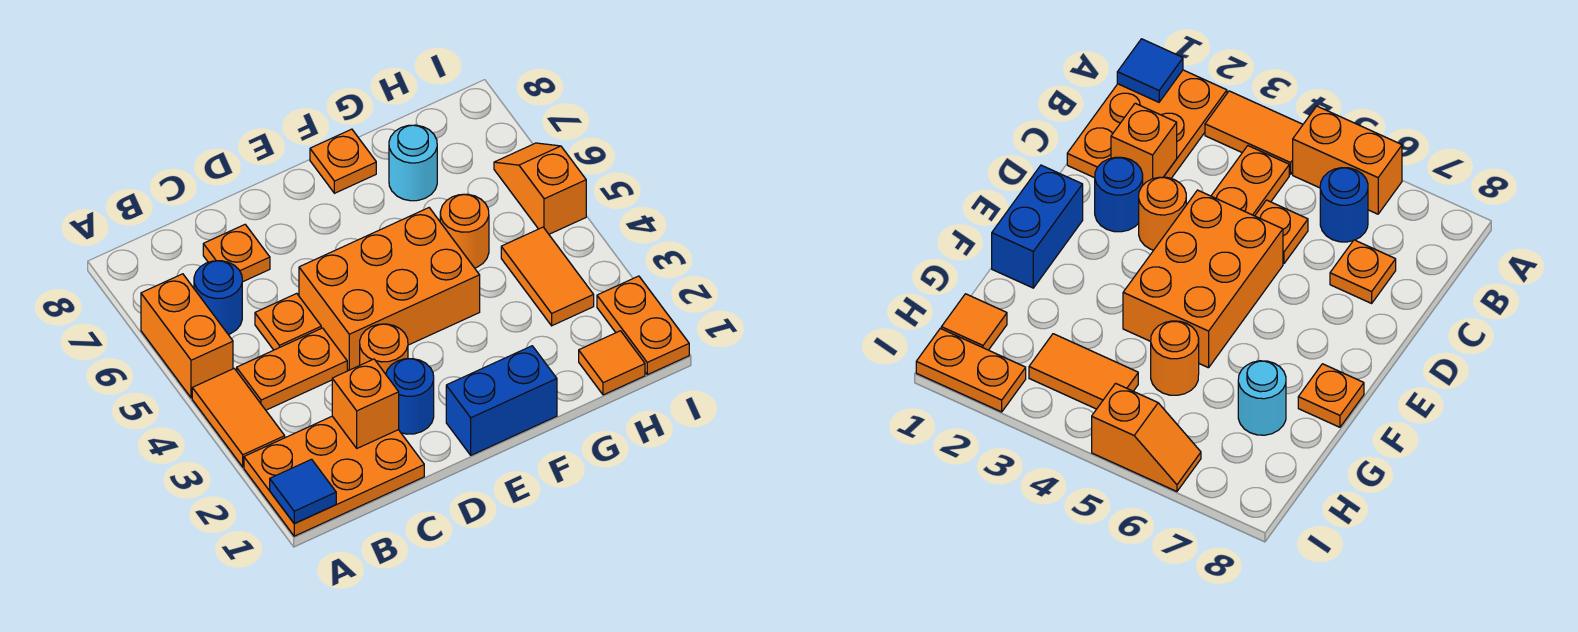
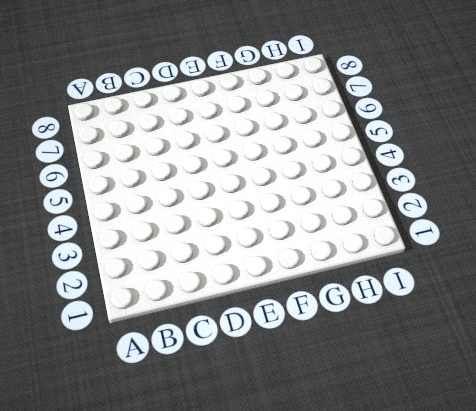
none -> orange plate A1:C2 level 1
none -> orange tile A3:A4 level 1
none -> orange brick A5:A6 level 1

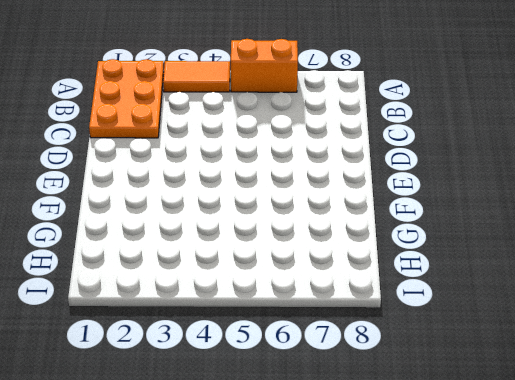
none -> orange plate B4:C4 level 1
none -> blue round brick B6 level 1
none -> orange plate C5 level 1

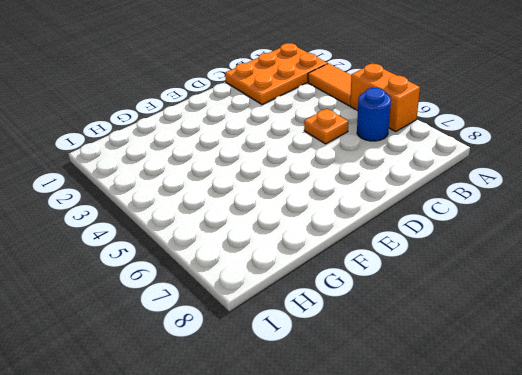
none -> orange plate B4:C4 level 1
none -> orange plate C7 level 1
none -> blue round brick D2 level 1

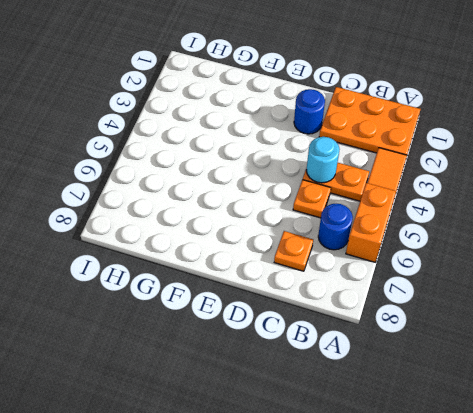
cyan round brick C4 level 2 -> cyan round brick G7 level 1
none -> orange round brick D3 level 1
none -> orange brick D4:F5 level 1
none -> blue brick E1:F1 level 1

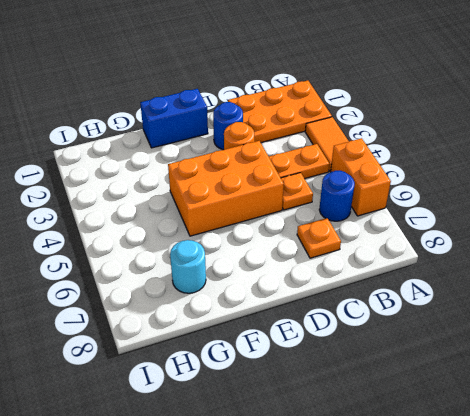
none -> orange plate F8 level 1
none -> orange round brick G5 level 1
none -> orange tile H1 level 1

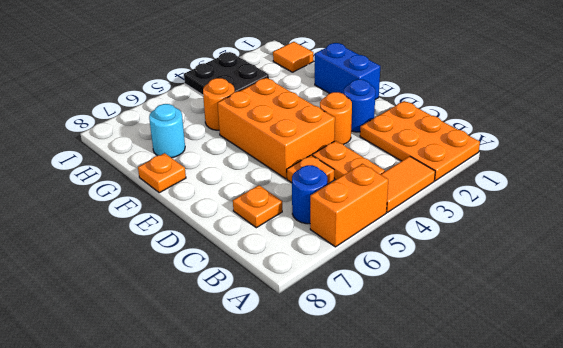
black plate H3:I4 level 1 -> orange tile H3:H4 level 1
none -> orange plate I1:I2 level 1
none -> orange slope I5:I6 level 1 top 5
none -> blue tile A1 level 2

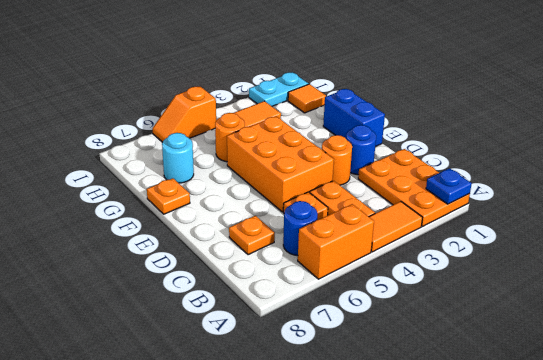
blue plate A1 level 2 -> blue tile A1 level 2
cyan plate I1:I2 level 1 -> orange plate I1:I2 level 1
none -> orange brick C2 level 2

